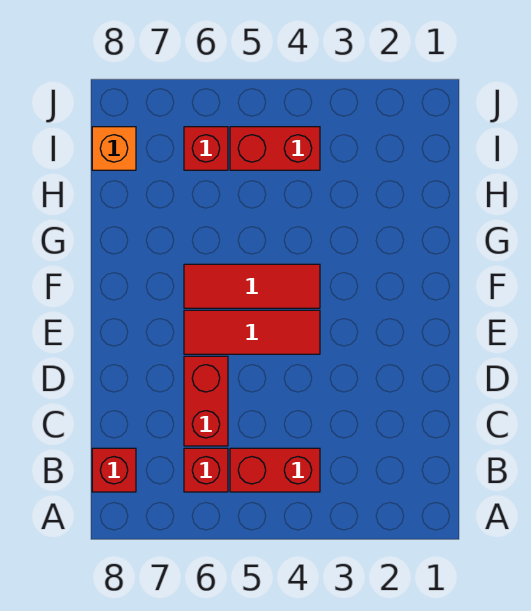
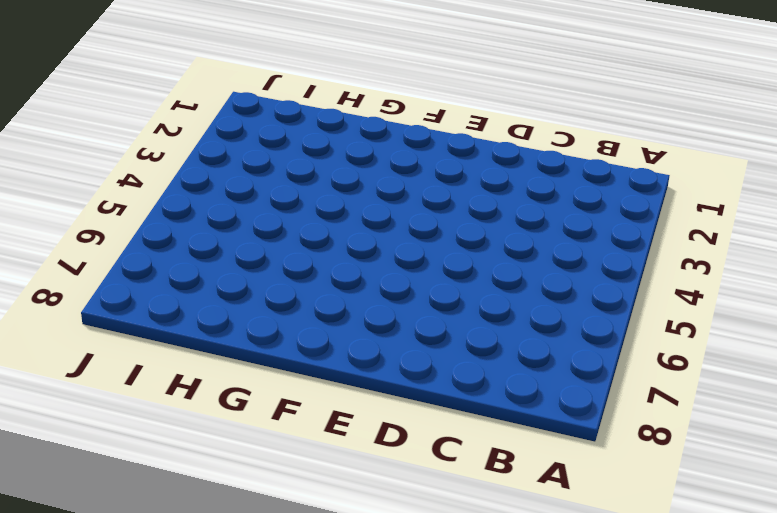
none -> red brick B4:B5 level 1
none -> red brick B6 level 1

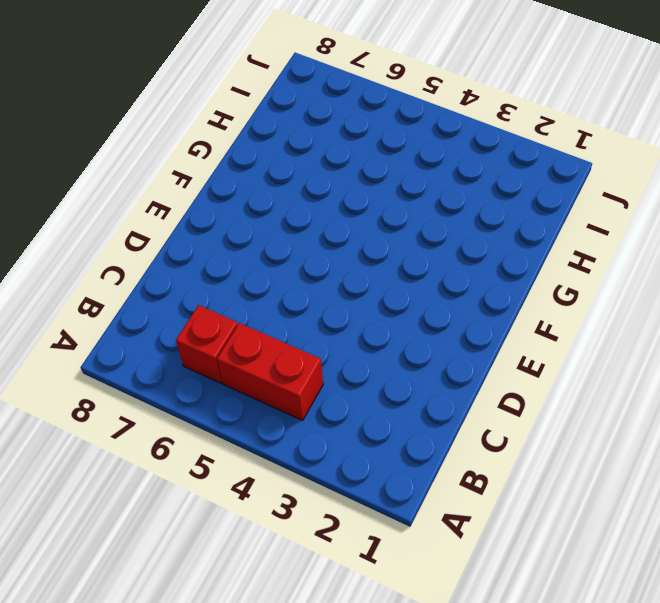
none -> red brick B8 level 1
none -> red brick C6:D6 level 1

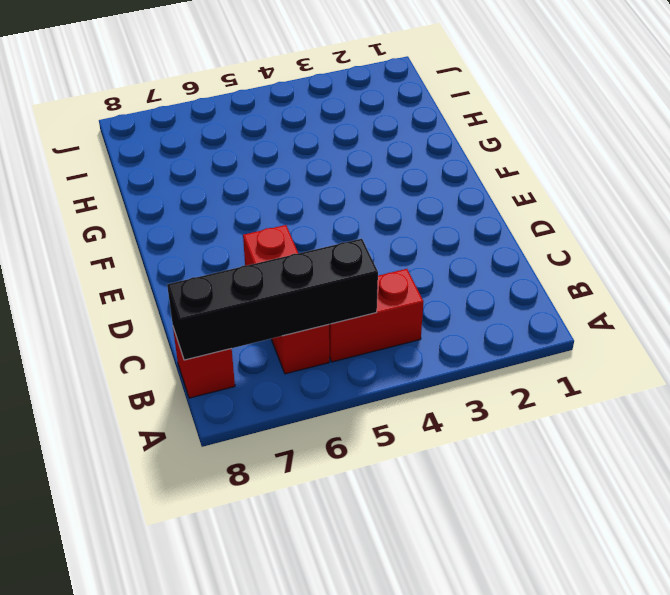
black brick B5:B8 level 2 -> none
none -> red tile E4:E6 level 1
none -> red tile F4:F6 level 1

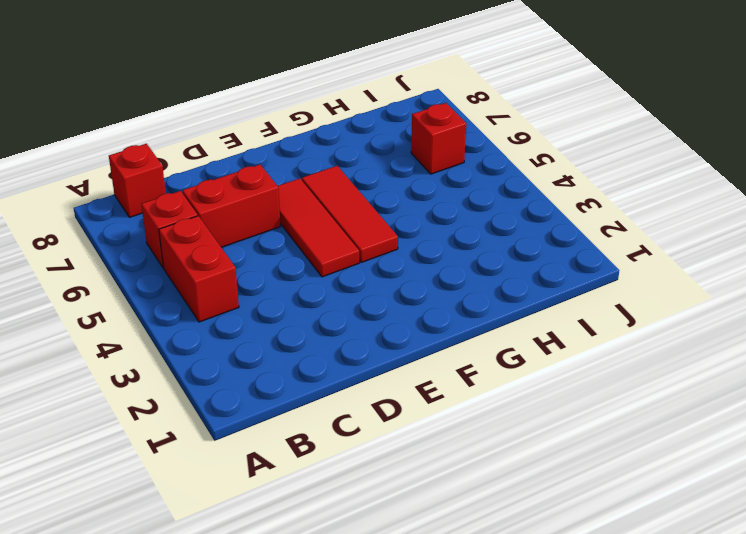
none -> red brick I4:I5 level 1
none -> orange brick I8 level 1

